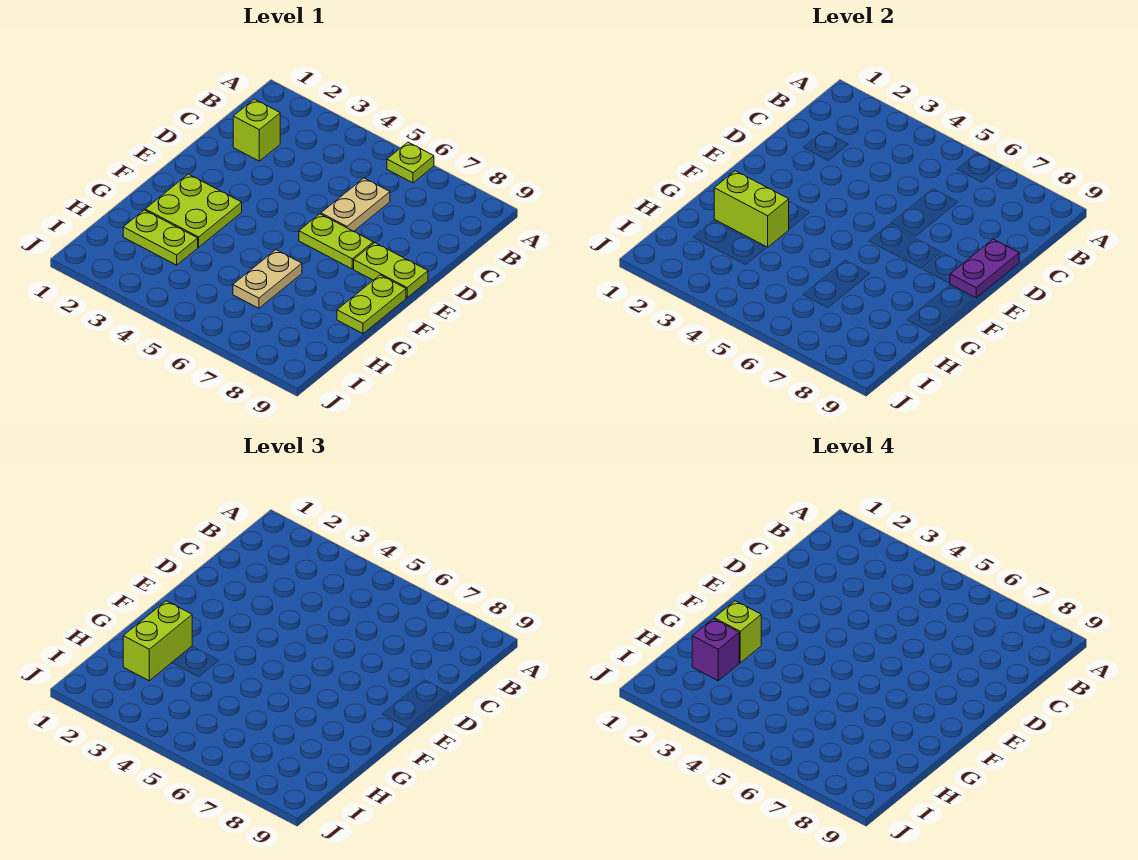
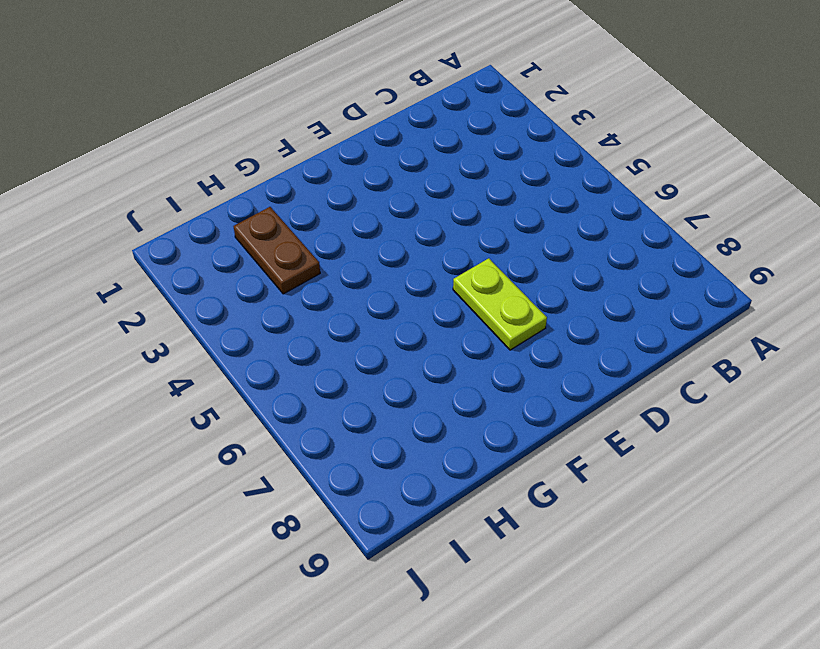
brown plate H2:H3 level 1 -> lime plate H2:H3 level 1
none -> lime plate A6 level 1
none -> lime brick C2 level 1
none -> tan plate C6:D6 level 1

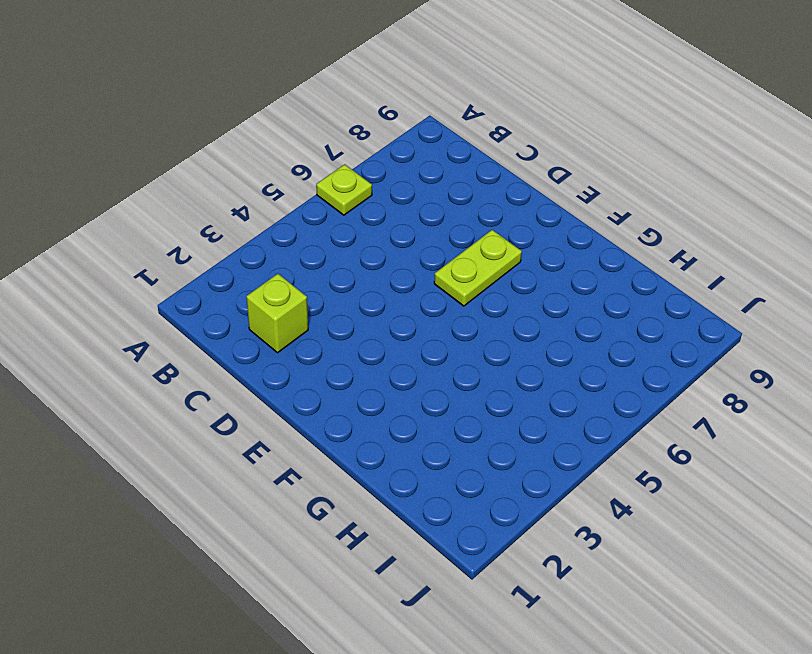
none -> tan plate C6:D6 level 1
none -> lime plate E8:E9 level 1
none -> lime plate F2:G3 level 1

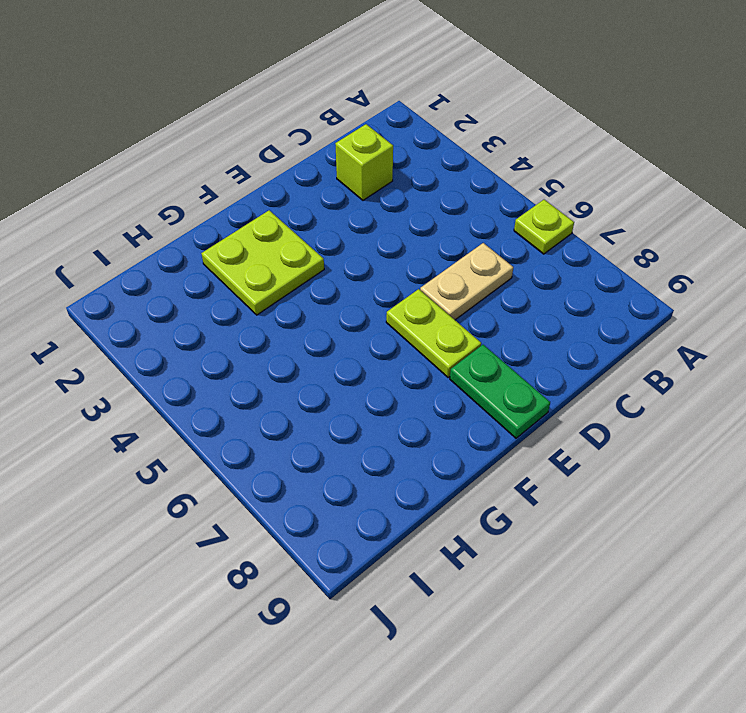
green plate E8:E9 level 1 -> lime plate E8:E9 level 1
none -> lime plate F9:G9 level 1
none -> tan plate G6:H6 level 1
none -> lime plate H2:H3 level 1

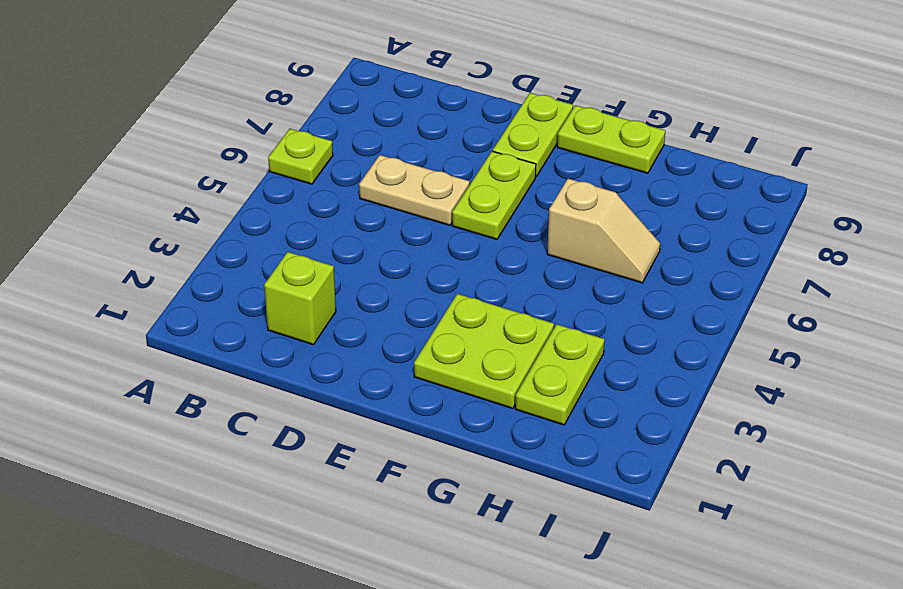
tan slope G6:H6 level 1 top G -> tan plate G6:H6 level 1
none -> purple plate D9:E9 level 2
none -> lime brick G2:G3 level 2
none -> lime brick G2:H2 level 3

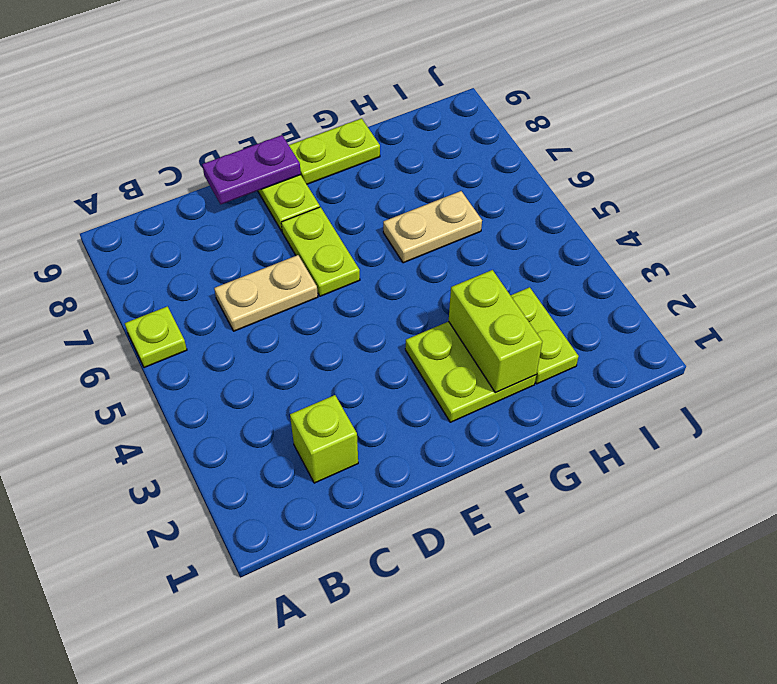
none -> lime brick G2:H2 level 3
none -> lime brick G2 level 4
none -> purple brick H2 level 4

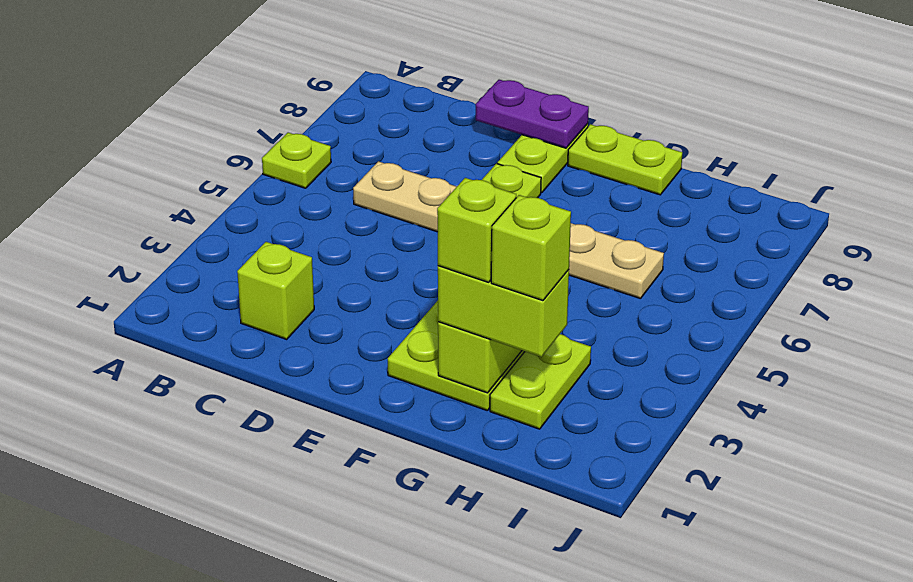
lime brick H2 level 4 -> purple brick H2 level 4

